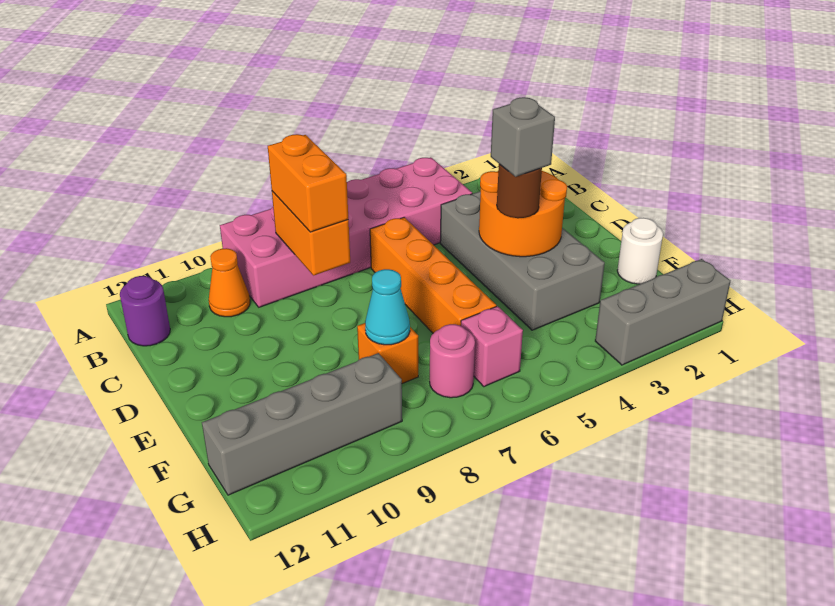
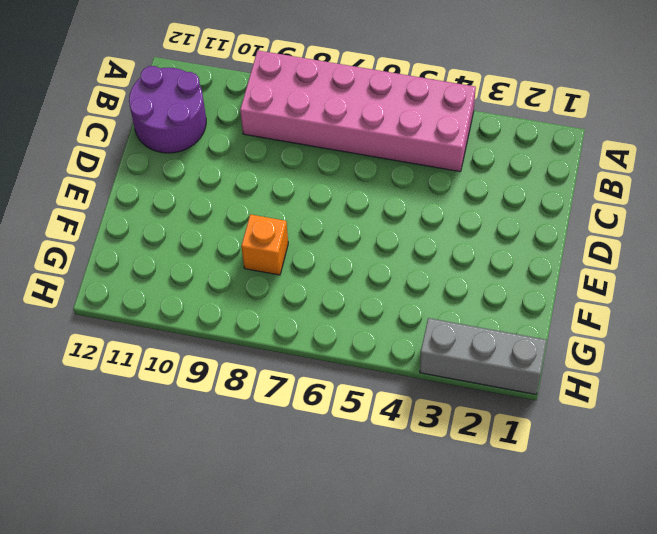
purple round brick B11:C12 level 1 -> purple round brick B12 level 1
none -> orange cone B10 level 1
none -> grey brick C3:F4 level 1
none -> orange brick C6:F6 level 1

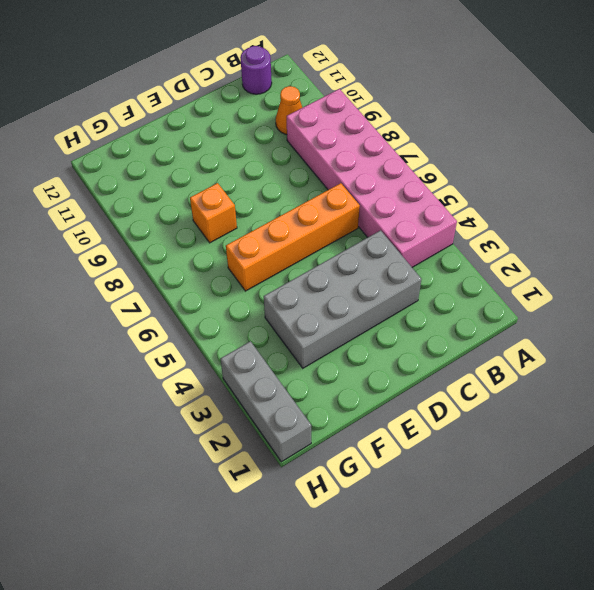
none -> white round brick F1 level 1
none -> pink brick G6 level 1
none -> pink round brick G7 level 1

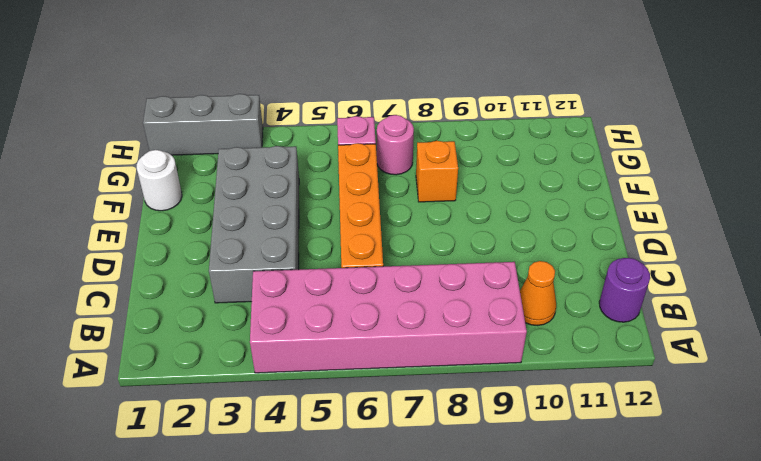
none -> grey brick G9:G12 level 1
none -> orange brick B8:C8 level 2
none -> orange round brick D3:E4 level 2

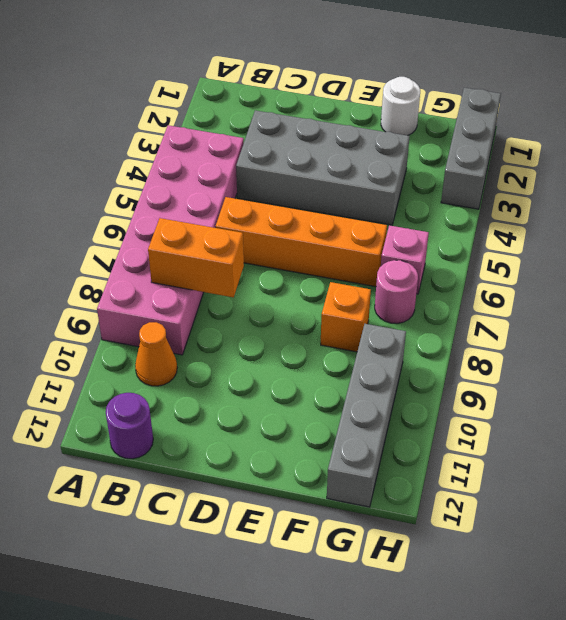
none -> orange round brick D3:E4 level 2
none -> cyan cone F8 level 2
none -> orange brick B8:C8 level 3

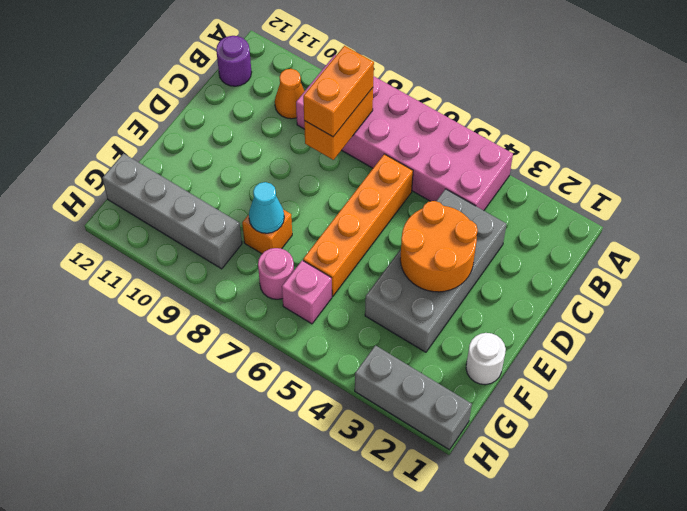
none -> brown round brick E4 level 3
none -> grey brick E4 level 4

